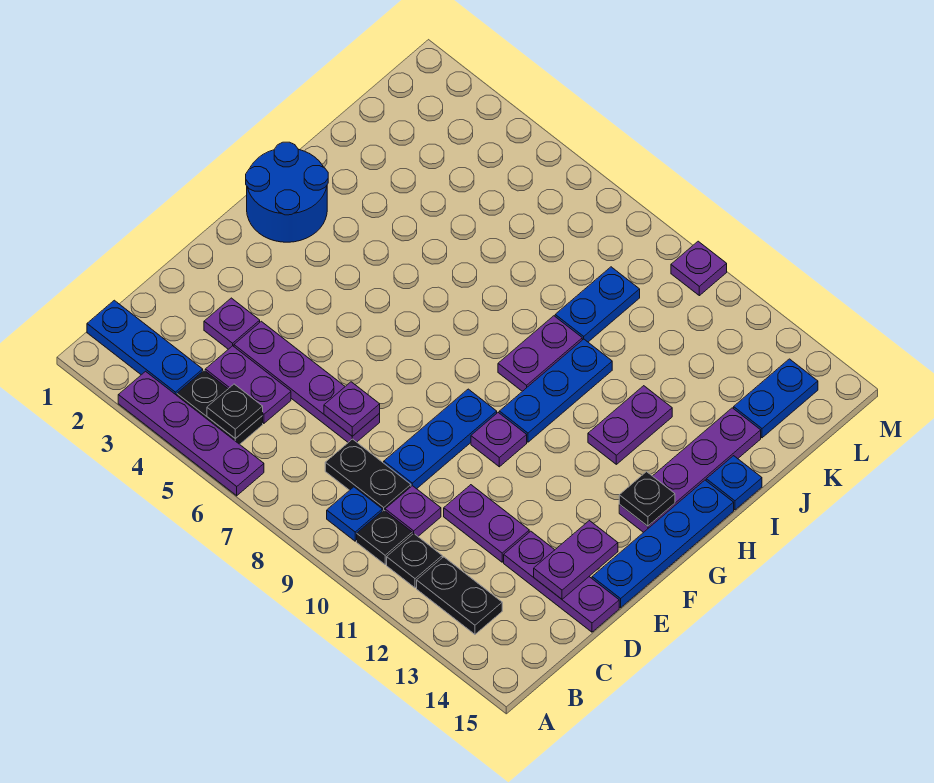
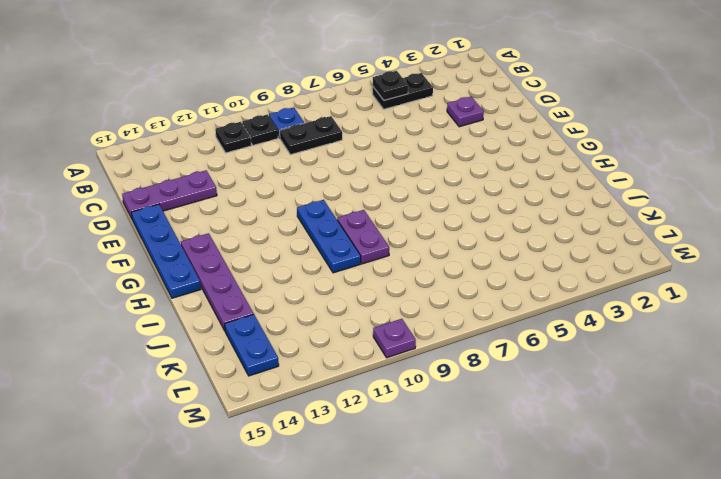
none -> purple plate A3:A6 level 1
none -> blue plate B1:B3 level 1
none -> black plate B12:B13 level 1
none -> purple plate C4:C5 level 1

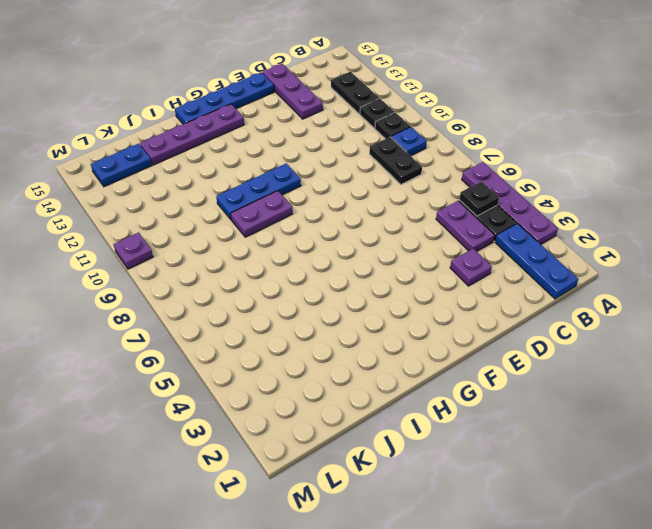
none -> purple plate C10 level 1
none -> purple plate D4:D7 level 1
none -> blue plate D9:F9 level 1
none -> purple plate D11:D12 level 1

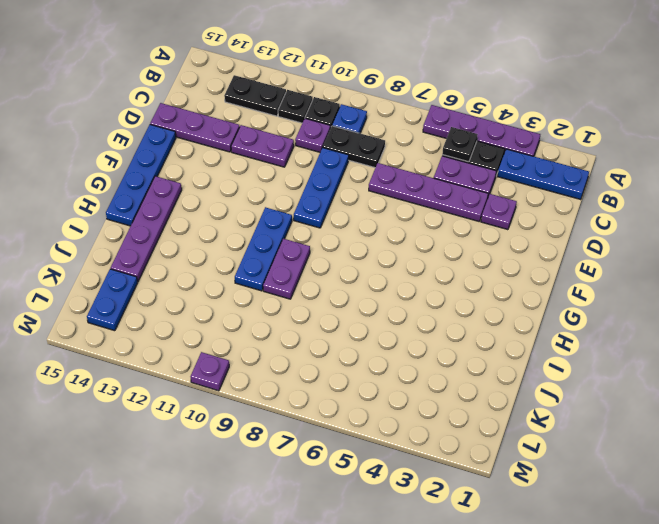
none -> purple plate F10 level 1
none -> blue round brick G1:H2 level 1
none -> purple plate H12:I12 level 1
none -> blue plate I15 level 1

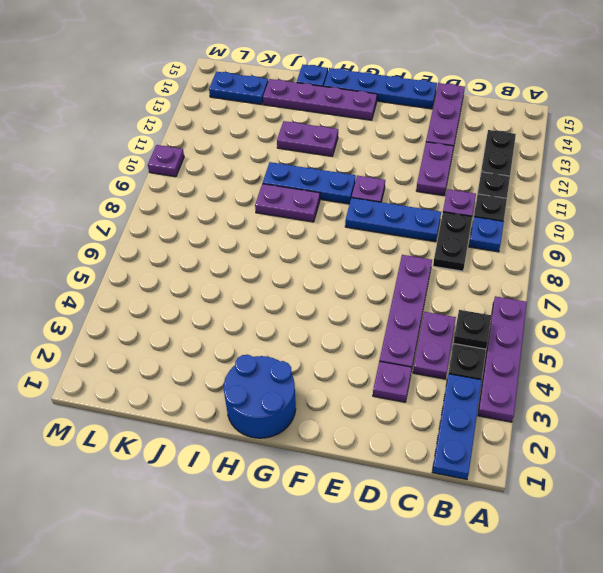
none -> blue plate J9:K9 level 1
none -> purple plate D7 level 2
none -> purple plate D14:E14 level 2
none -> black plate G14 level 2

